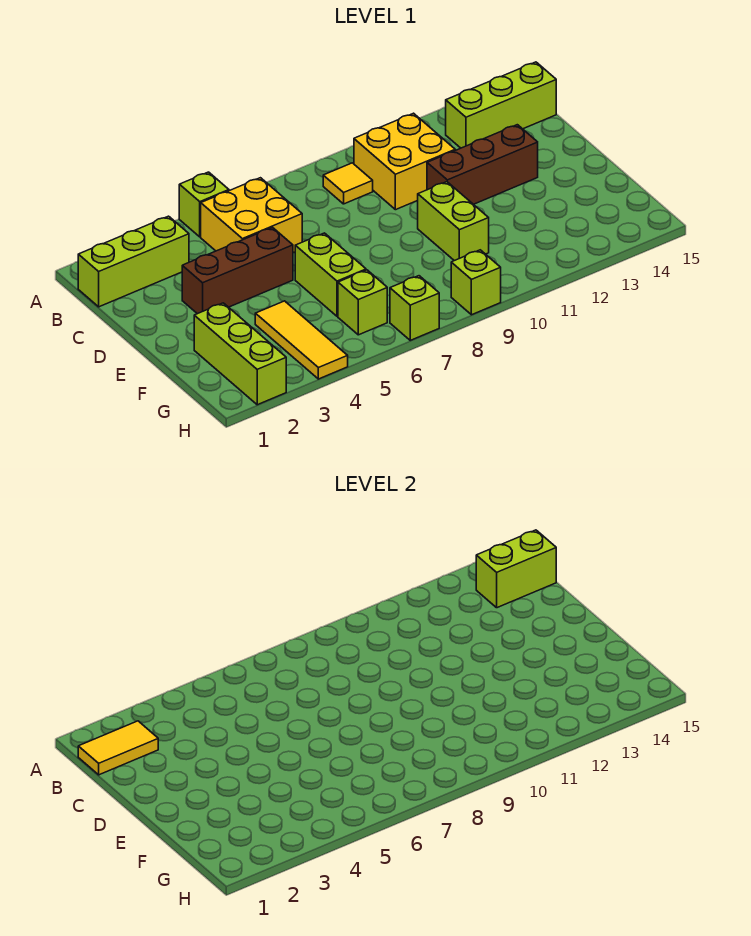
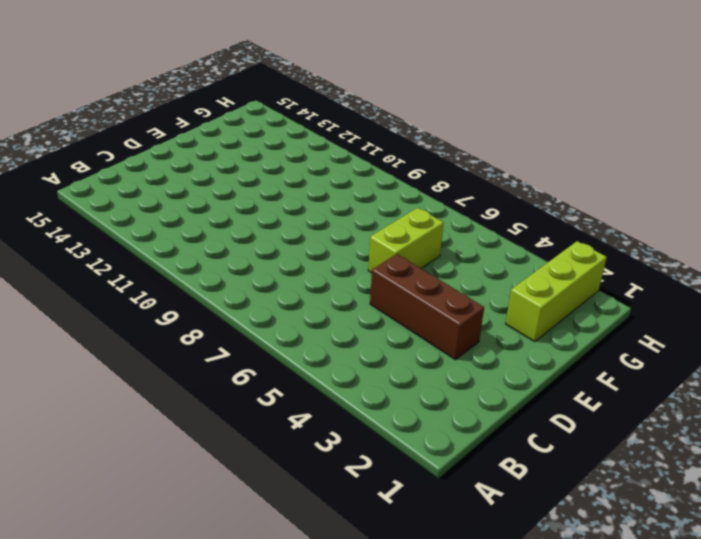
none -> lime brick A5 level 1
none -> lime brick B1:B3 level 1
none -> yellow brick B5:C6 level 1

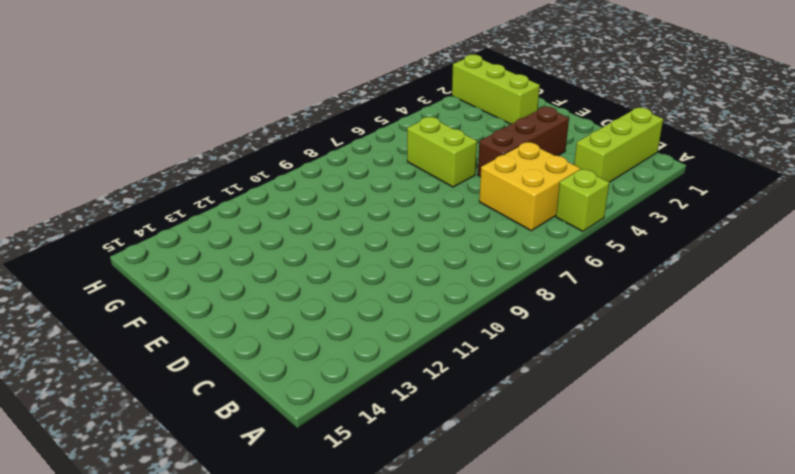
none -> yellow tile B9 level 1
none -> yellow brick B10:C11 level 1
none -> lime brick B13:B15 level 1

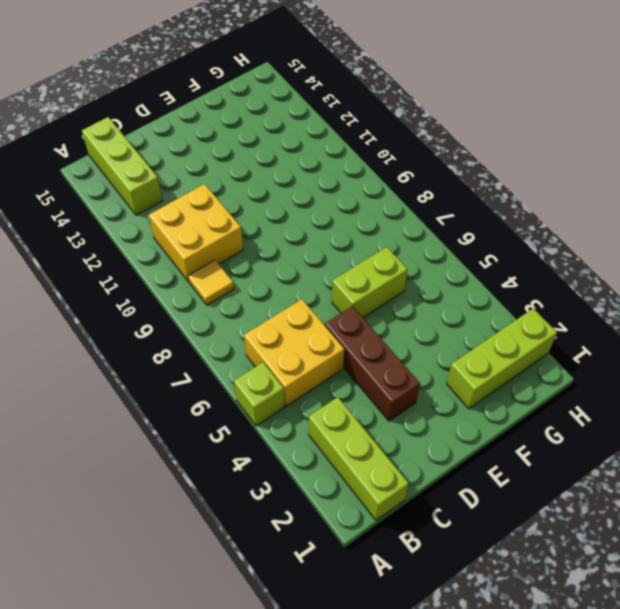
none -> brown brick D11:D13 level 1
none -> lime brick E10:F10 level 1
none -> yellow tile F4:H4 level 1

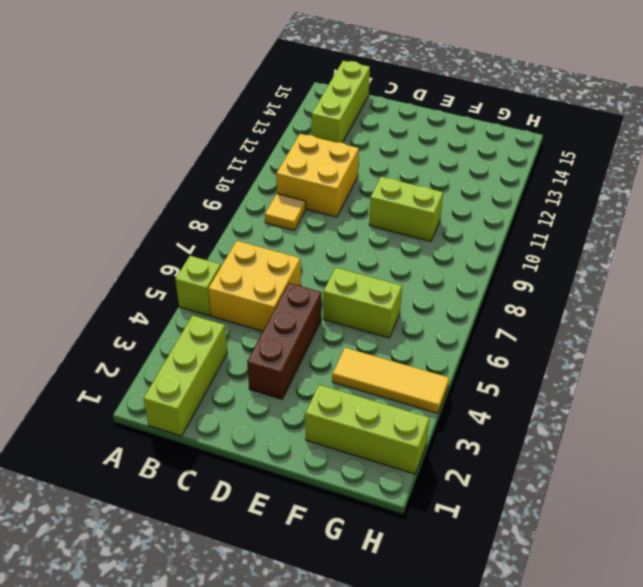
none -> brown brick D11:D13 level 1
none -> lime brick G6 level 1
none -> lime brick H7 level 1

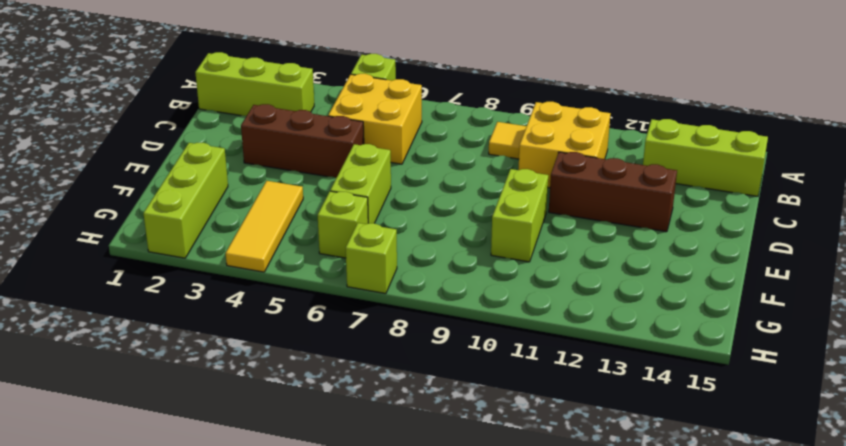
none -> lime brick H9 level 1
none -> yellow tile B1:B2 level 2
none -> lime brick B14:B15 level 2

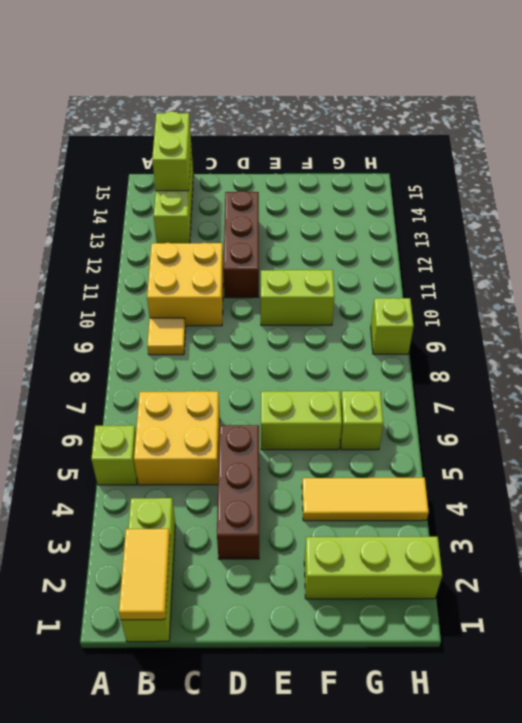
none -> lime brick H7 level 1

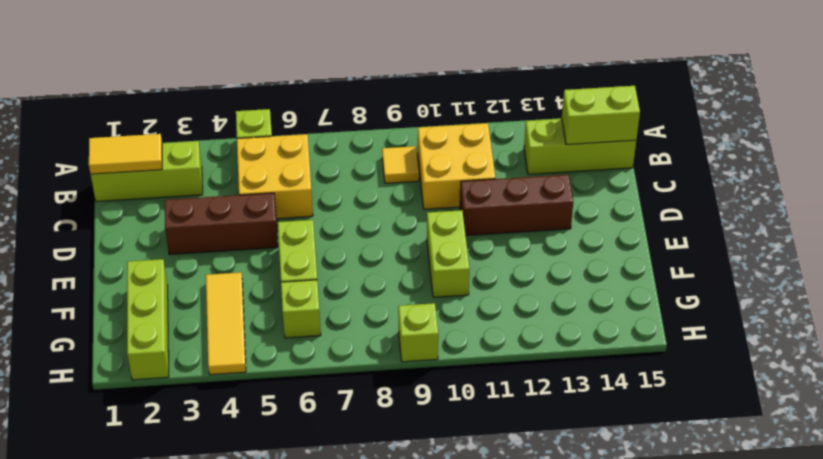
none -> lime brick H7 level 1

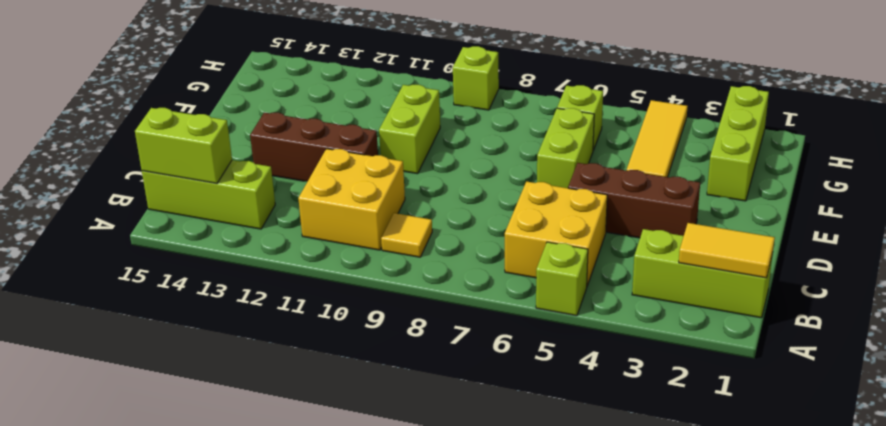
none -> lime brick H7 level 1

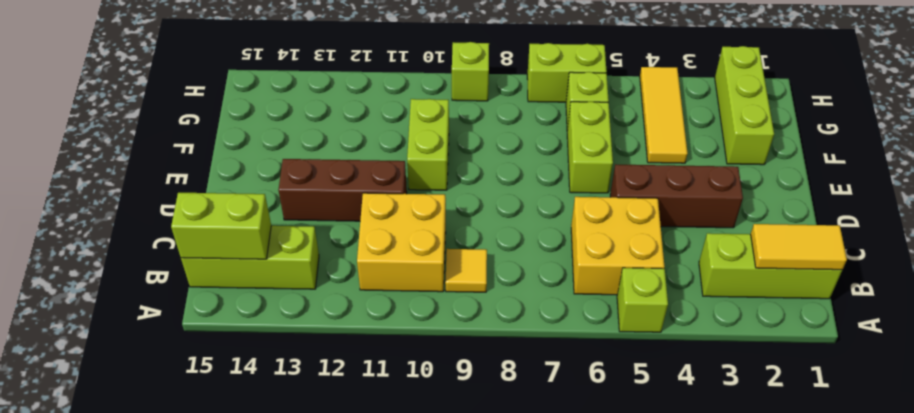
lime brick H6:H7 level 1 -> lime brick H7 level 1

